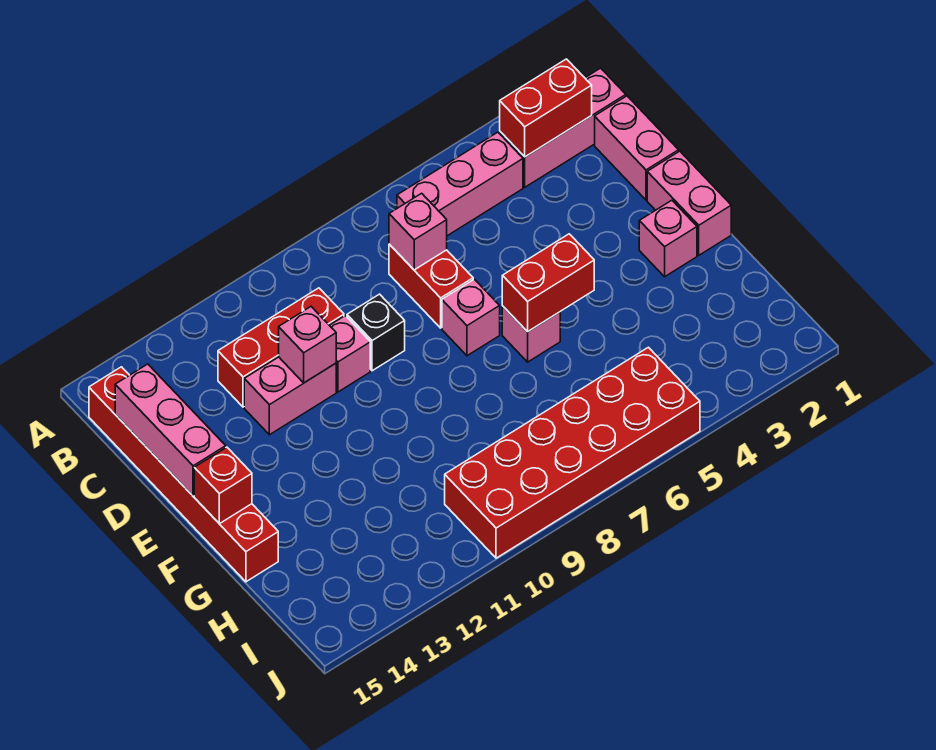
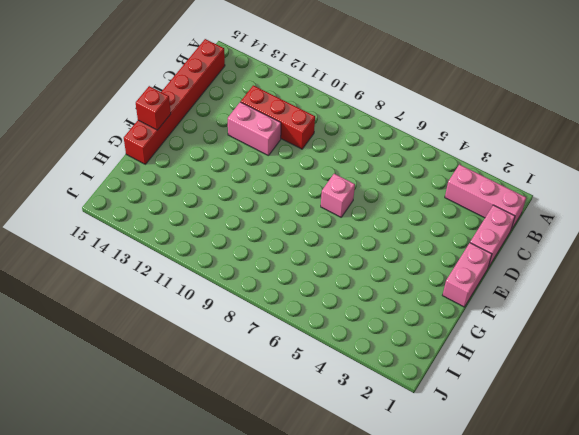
none -> pink brick B4:B6 level 1
none -> red brick C7:D7 level 1
none -> black brick D9 level 1

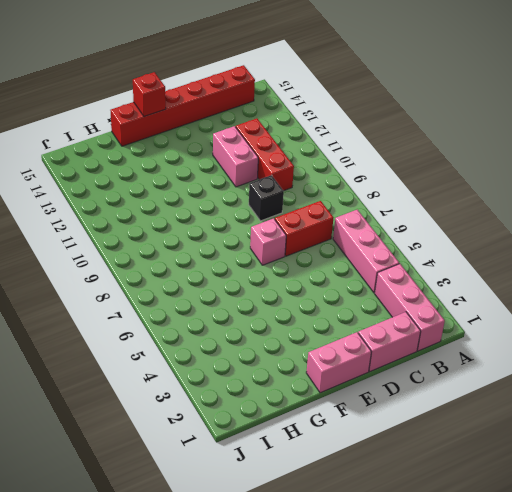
none -> pink brick D10 level 1
none -> pink brick F2 level 1
none -> pink brick F6 level 1

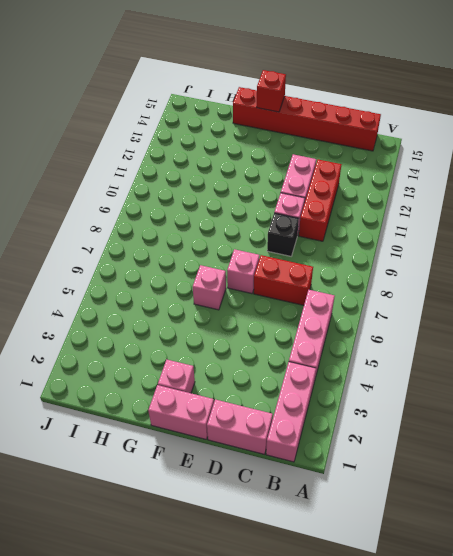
none -> red brick I5:J10 level 1
none -> red brick B2:B3 level 2
none -> pink brick C7 level 2

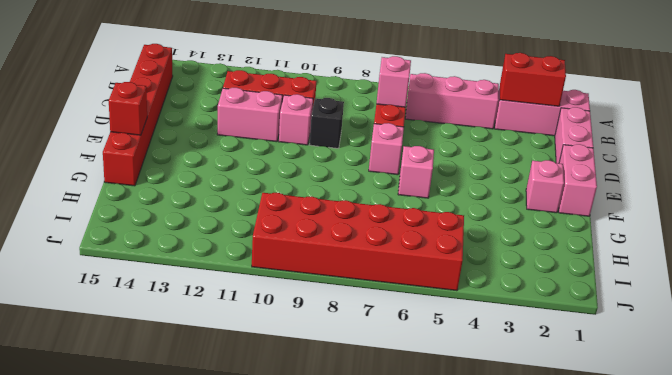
none -> pink brick C15:E15 level 2
none -> pink brick D11 level 2
none -> red brick F5:F6 level 2

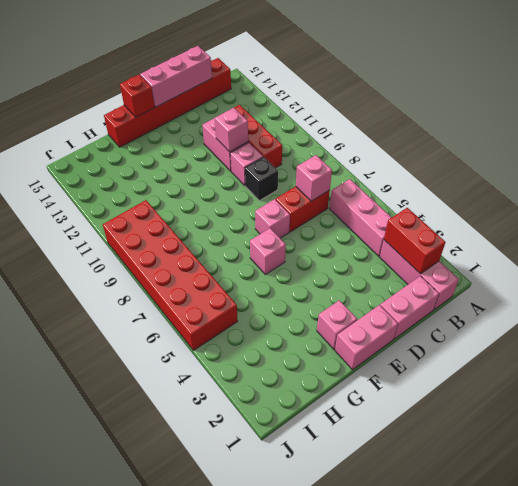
none -> red brick F5:F6 level 2

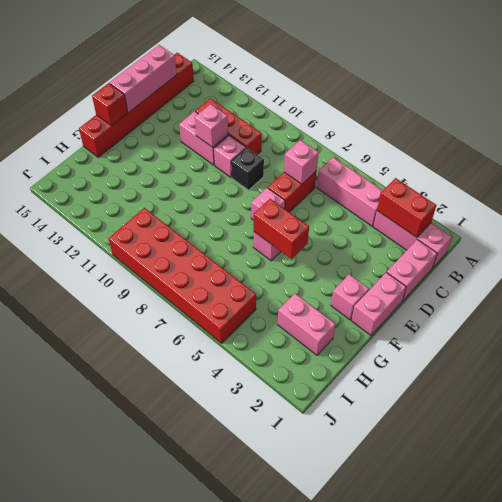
pink brick H2:H3 level 1 -> none

